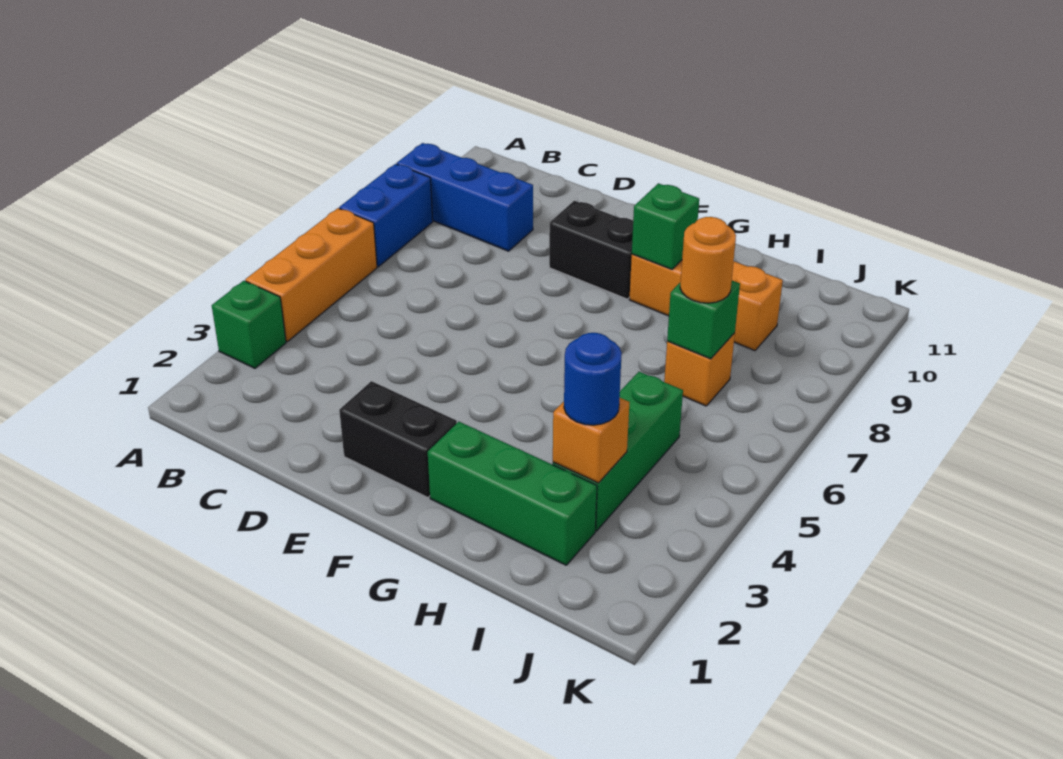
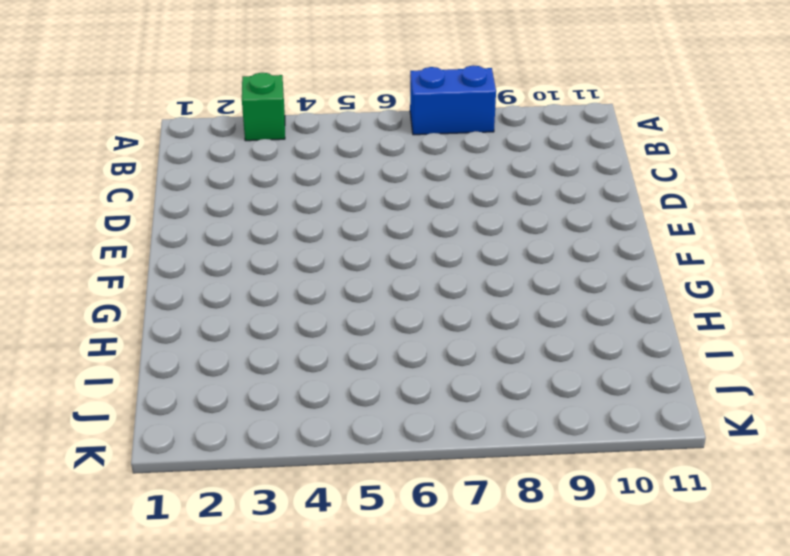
none -> orange brick A4:A6 level 1
none -> blue brick A9:C9 level 1
none -> black brick E2:F2 level 1

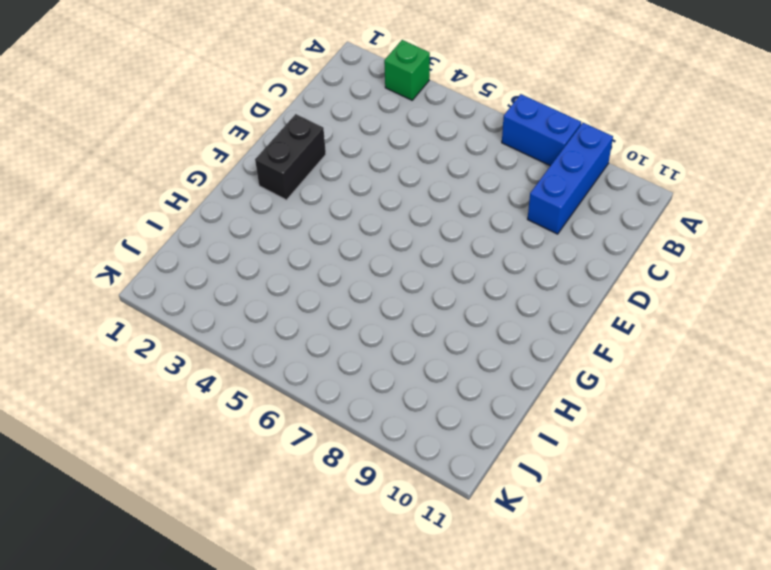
none -> orange brick A4:A6 level 1
none -> black brick E9:F9 level 1
none -> green brick G2:I2 level 1

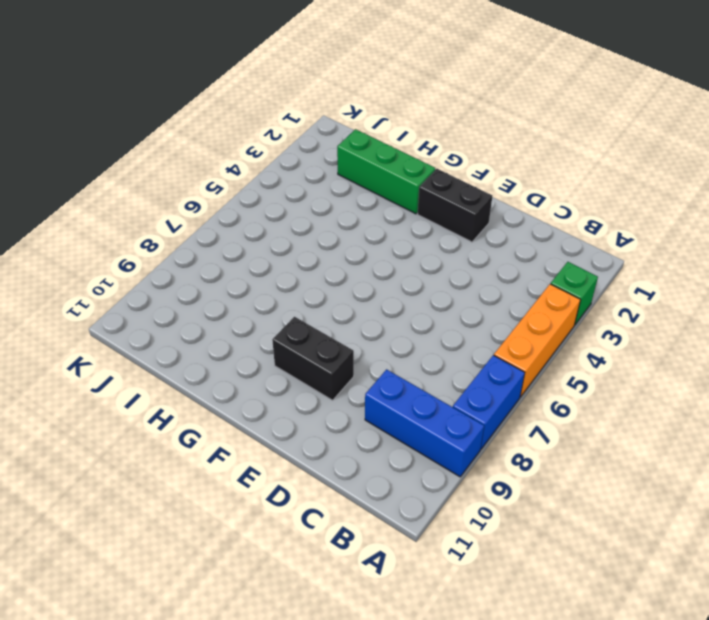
none -> orange brick G9:I9 level 1
none -> green brick I3:I5 level 1
none -> orange brick I7 level 1

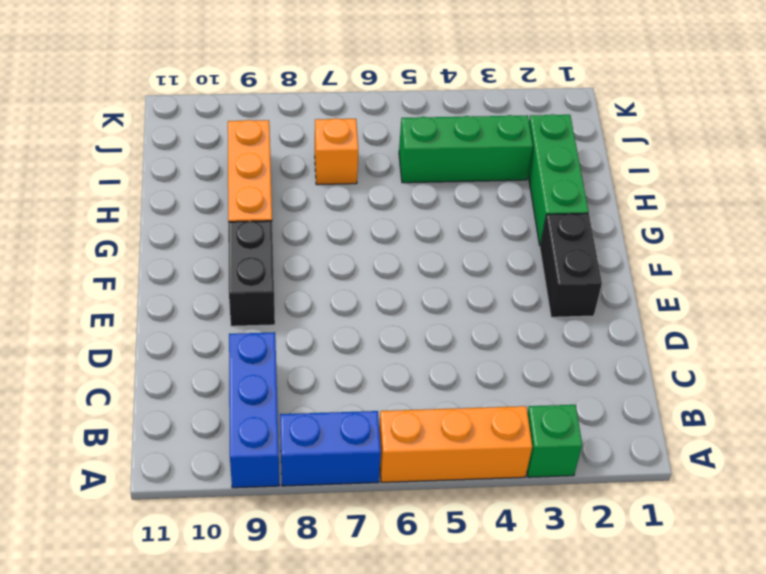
none -> green brick G9 level 2
none -> orange brick I3 level 2
none -> green brick I7 level 2

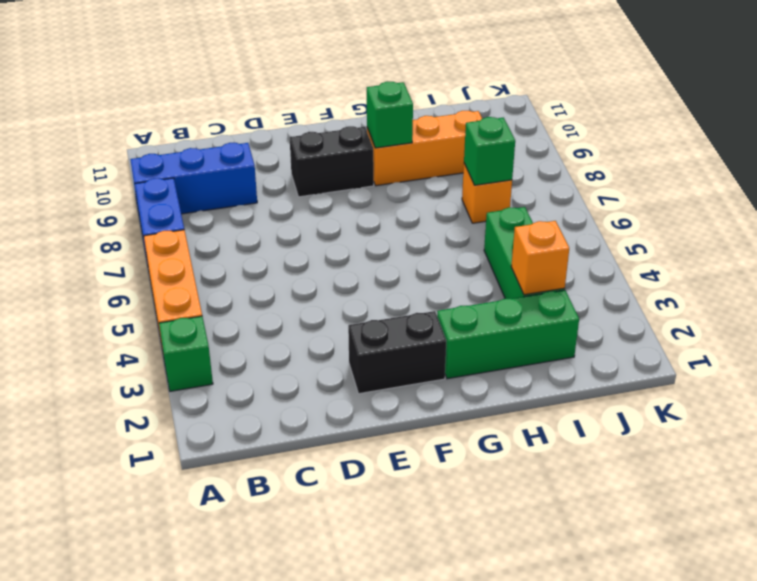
none -> blue round brick I3 level 3
none -> orange round brick I7 level 3

